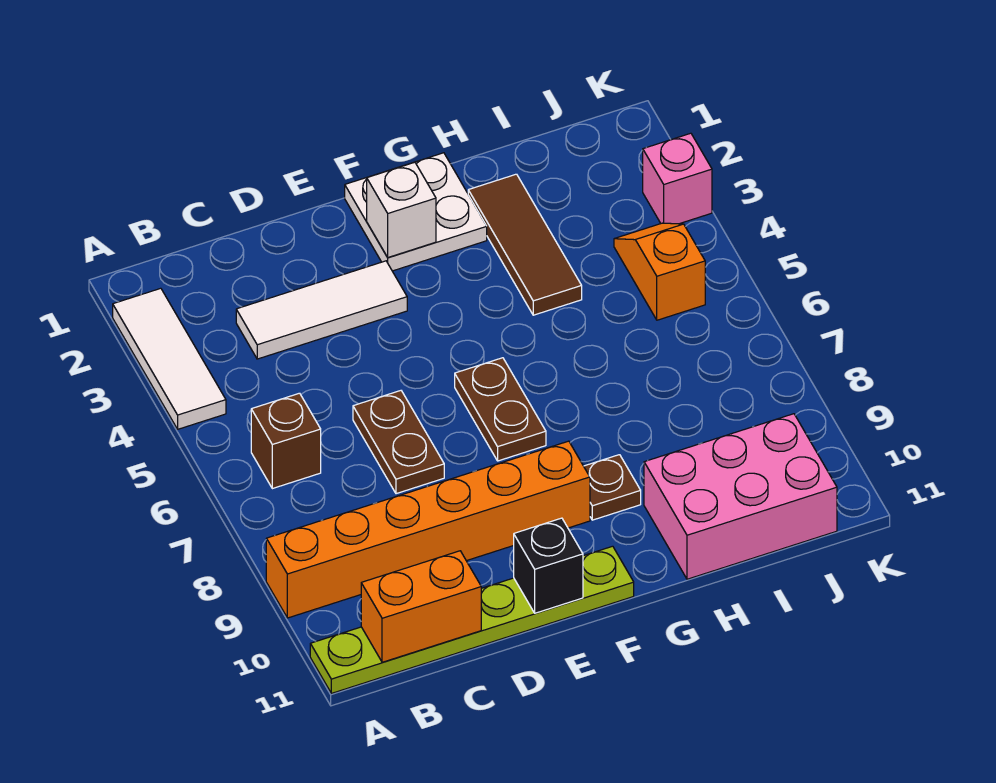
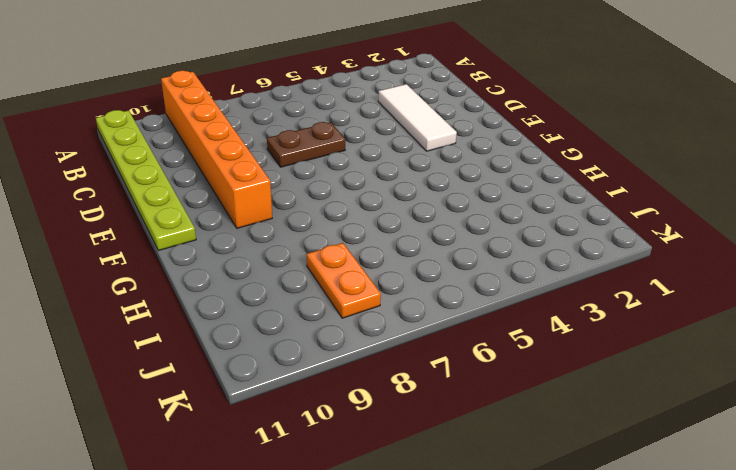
orange plate I8:J8 level 1 -> none
none -> white tile A2:A4 level 1
none -> brown brick B6 level 1
none -> white plate F1:G2 level 1

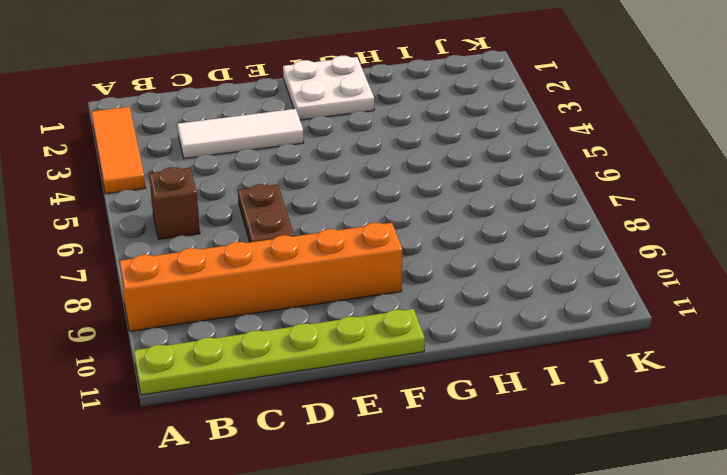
orange tile A2:A4 level 1 -> white tile A2:A4 level 1
none -> brown plate F6:F7 level 1
none -> brown plate G9 level 1
none -> brown tile H2:H4 level 1

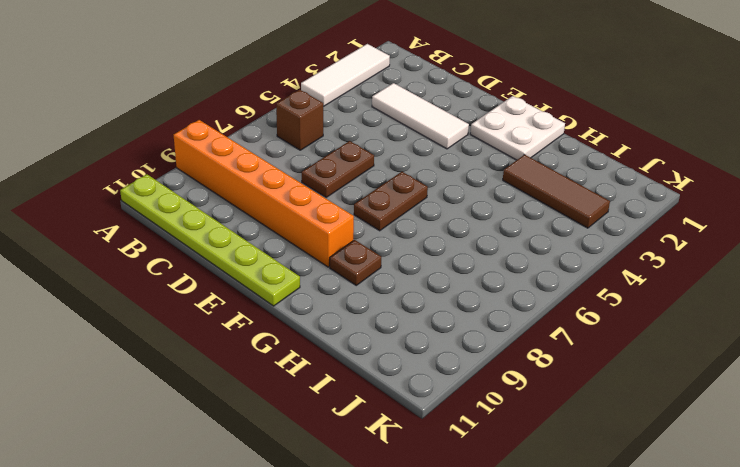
brown tile H3:J3 level 1 -> brown tile H2:H4 level 1
none -> pink brick H10:J11 level 1
none -> orange slope J4:J5 level 1 top 5
none -> pink brick K3 level 1

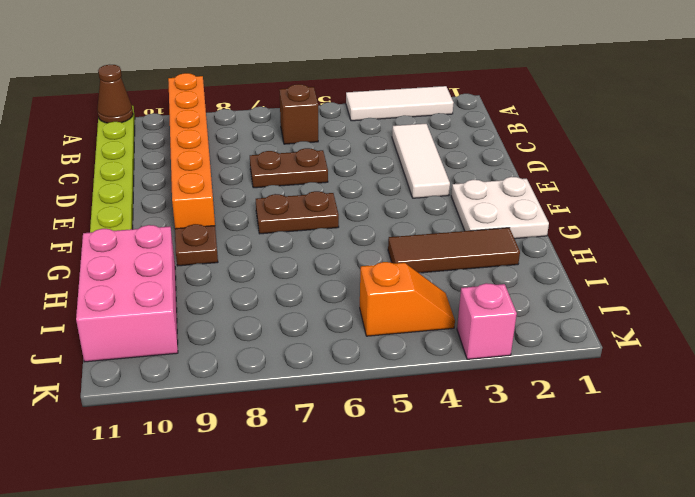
brown cone A11 level 2 -> none
none -> orange brick B11:C11 level 2
none -> black brick E11 level 2
none -> white brick F2 level 2

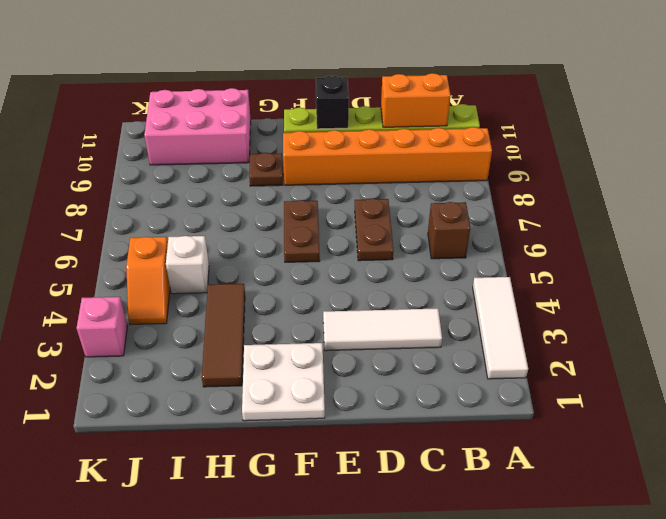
white brick I5 level 1 -> white brick F2 level 2

